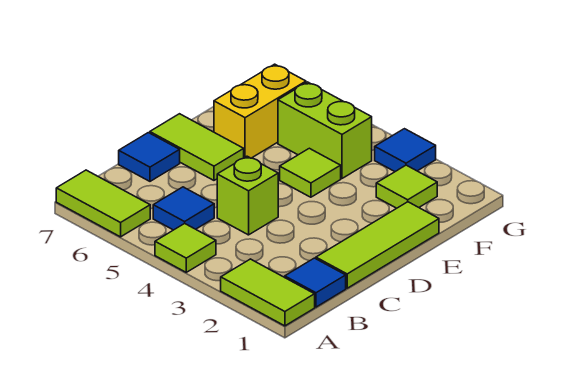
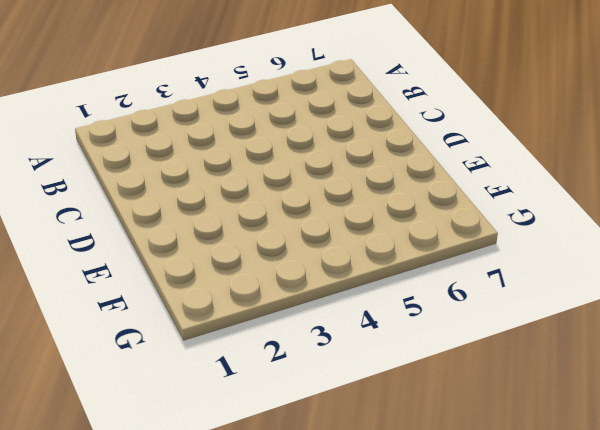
none -> lime tile A1:A2 level 1
none -> lime tile A4 level 1
none -> lime tile A6:A7 level 1

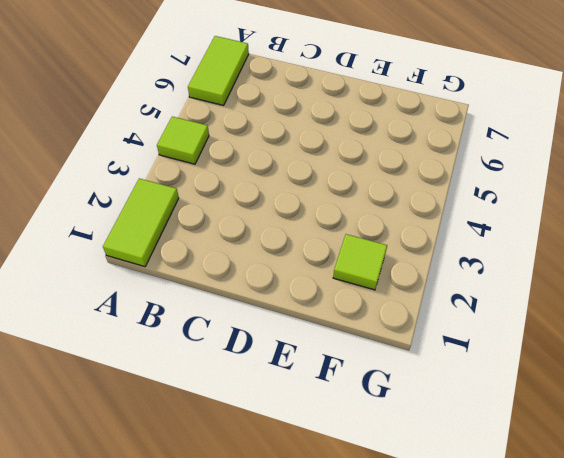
none -> blue tile B1 level 1
none -> blue tile B5 level 1
none -> lime tile C1:E1 level 1

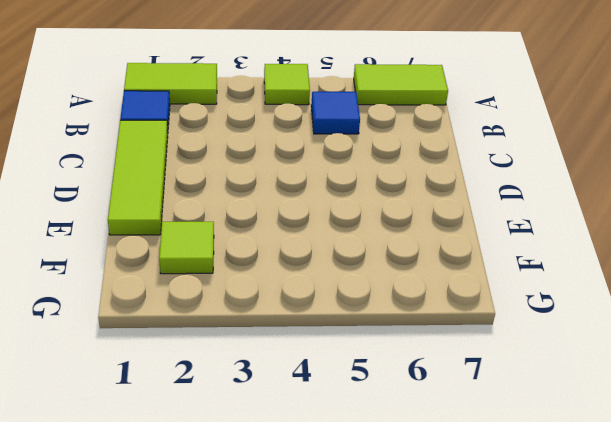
none -> lime brick C4 level 1
none -> blue tile C7 level 1
none -> lime tile D6:D7 level 1

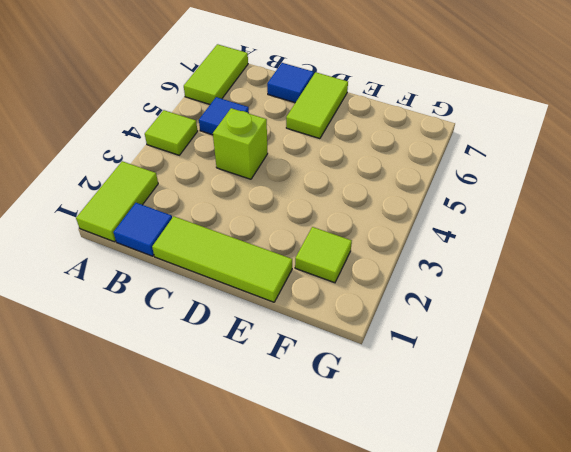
none -> lime tile E4 level 1
none -> yellow brick E6:F6 level 1
none -> lime brick F4:F5 level 1

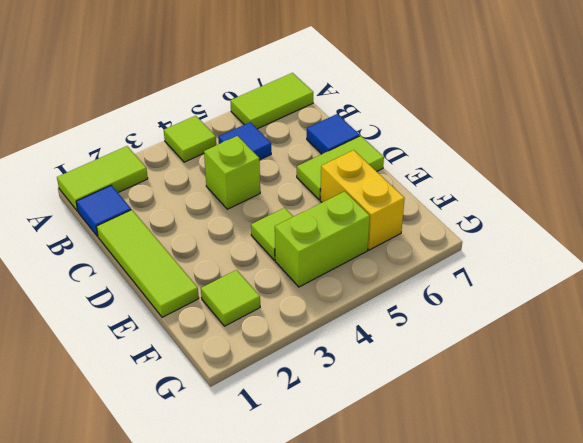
none -> blue tile G3 level 1

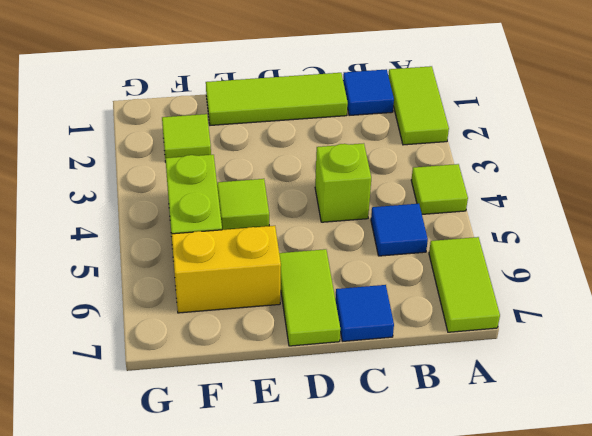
none -> blue tile G3 level 1

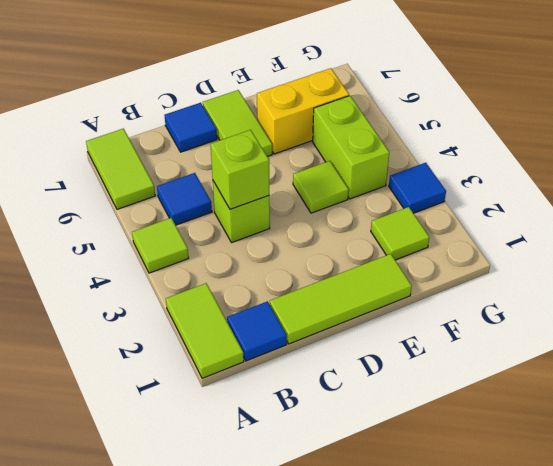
lime brick C4 level 2 -> none

